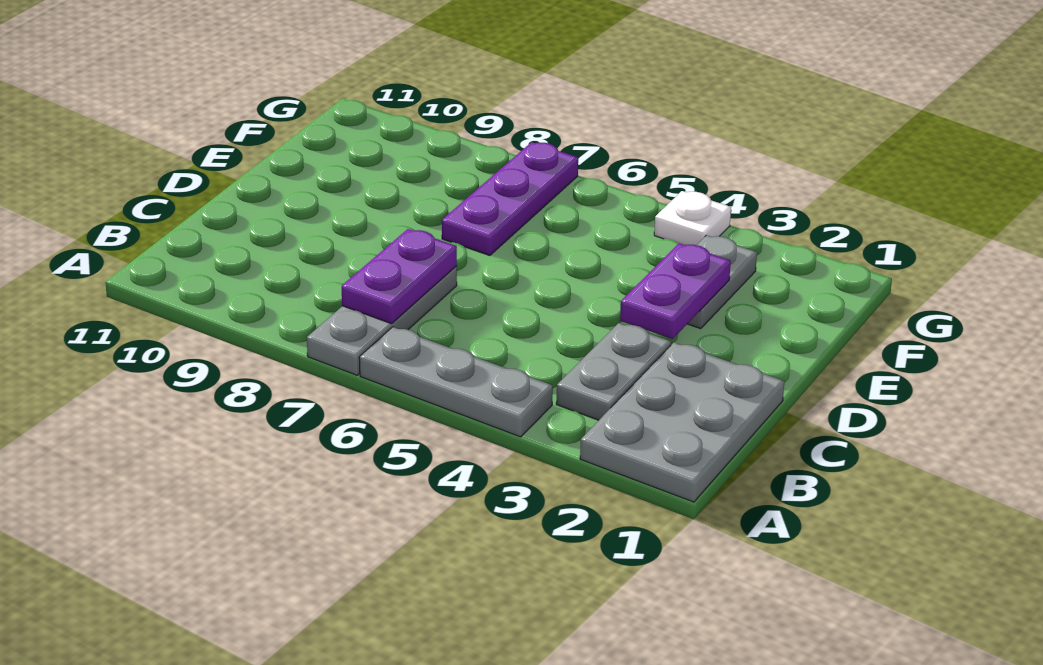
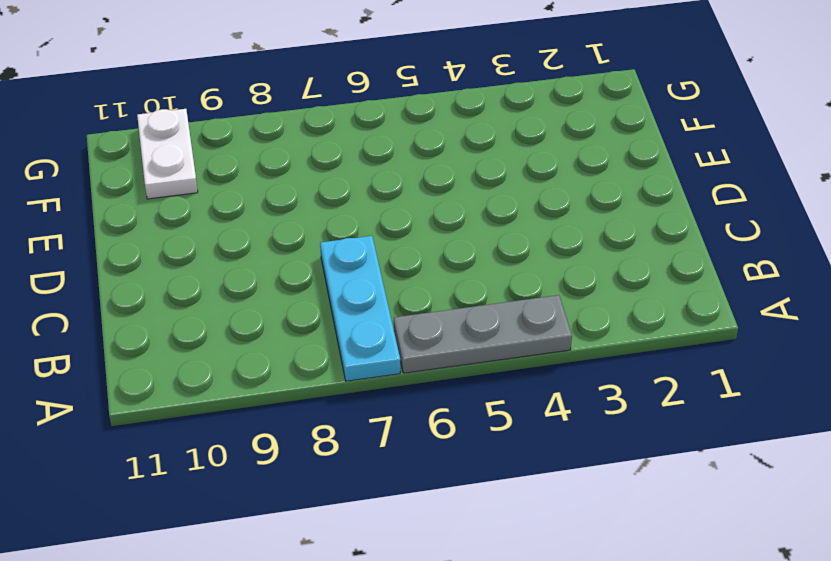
cyan plate A7:C7 level 1 -> grey plate A7:C7 level 1
white plate F10:G10 level 1 -> none
none -> grey plate A1:C2 level 1
none -> grey plate B3:C3 level 1

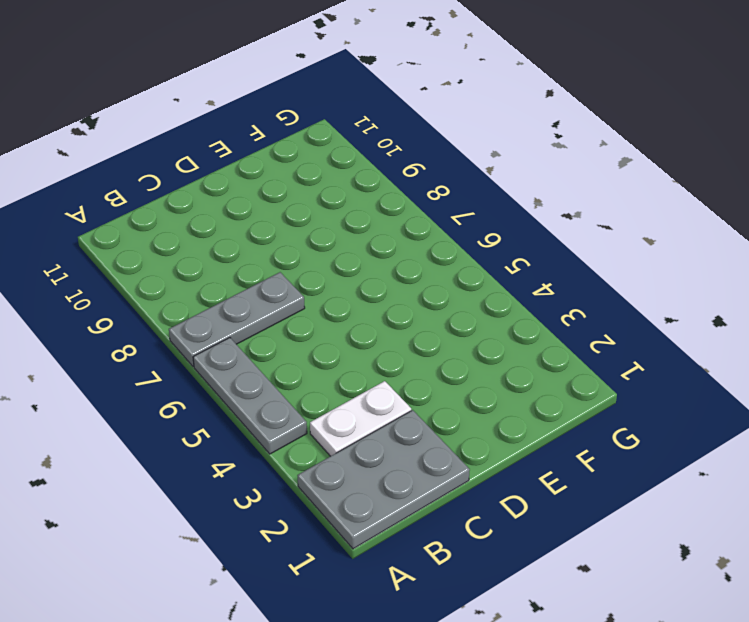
white plate B3:C3 level 1 -> grey plate B3:C3 level 1
none -> grey plate E3:F3 level 1
none -> purple plate E7:G7 level 1

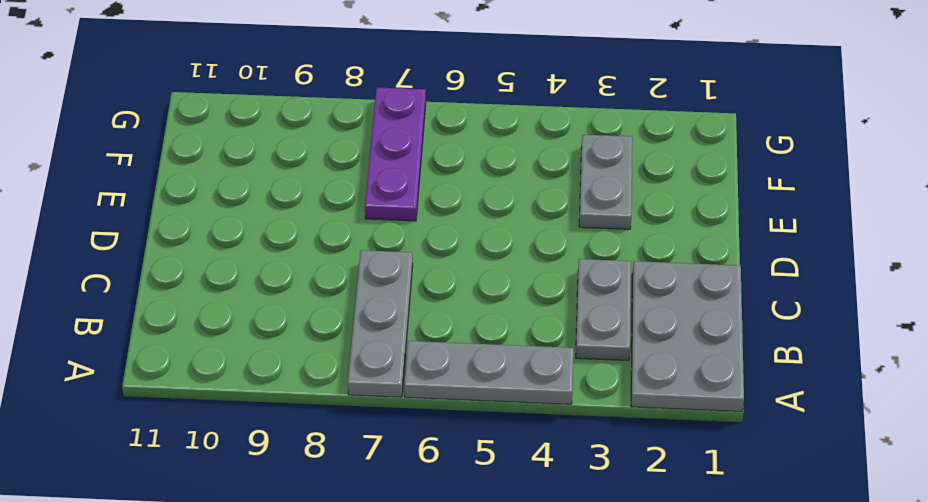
none -> white plate G4 level 1
none -> purple plate B7:C7 level 2

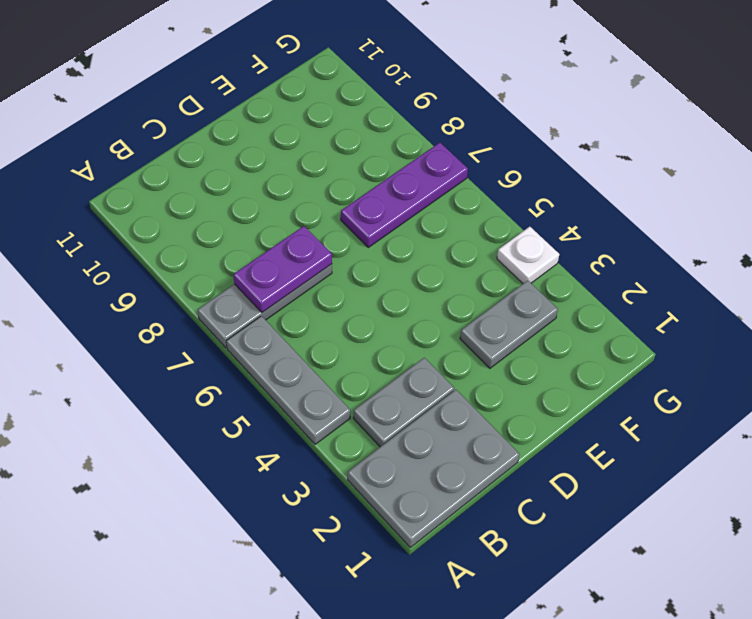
none -> purple plate D3:E3 level 2

